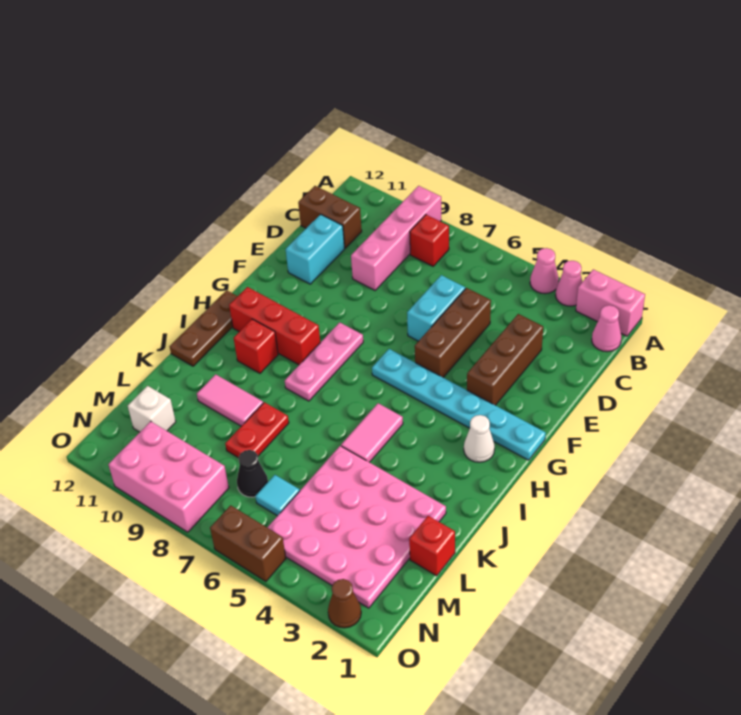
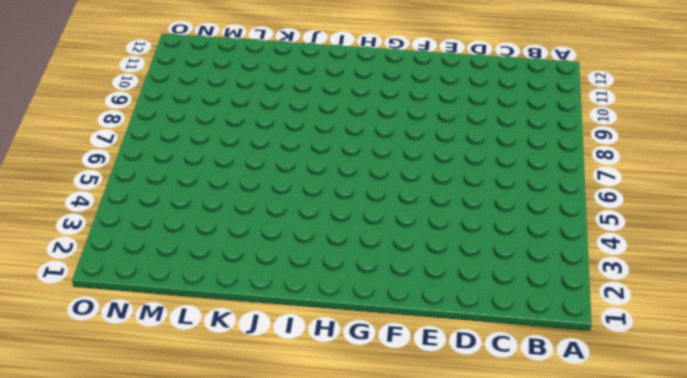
none -> pink brick A1:A2 level 1
none -> pink cone A3 level 1
none -> pink cone A4 level 1

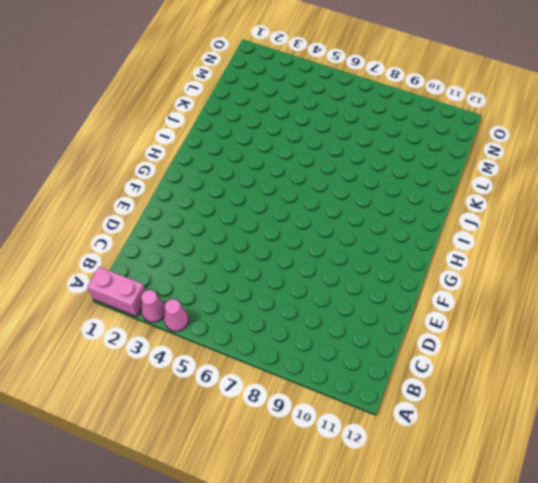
none -> pink brick A9:D9 level 1
none -> pink cone B1 level 1
none -> red brick B8 level 1

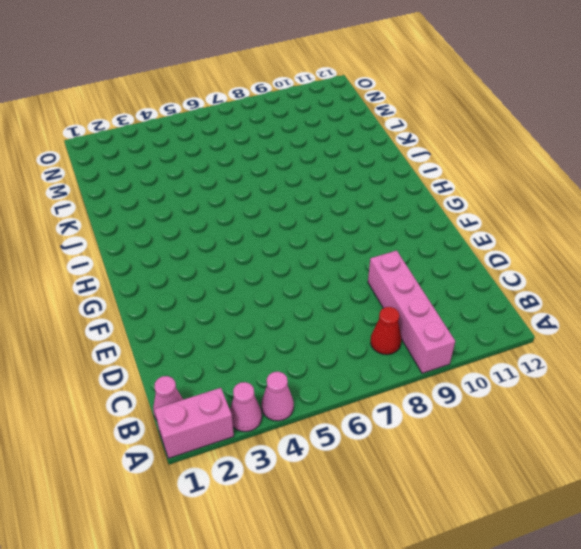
red cone B8 level 1 -> red brick B8 level 1
none -> brown brick C11:C12 level 1
none -> brown brick D3:F3 level 1
none -> brown brick D5:F5 level 1

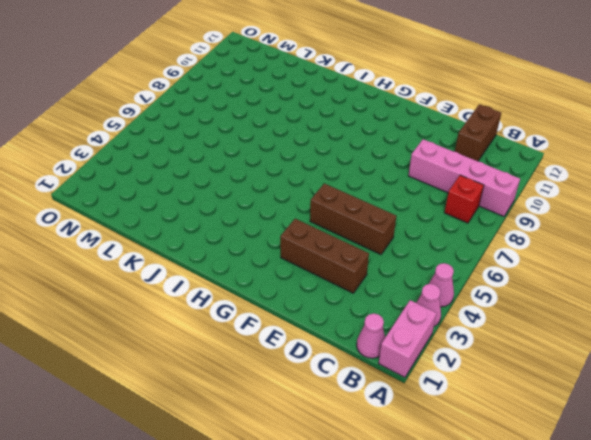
none -> cyan brick D6:E6 level 1
none -> cyan brick D11:E11 level 1
none -> cyan plate G1:G6 level 1

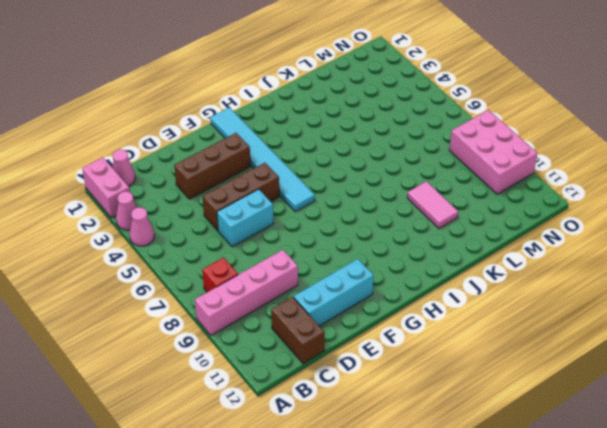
cyan brick D11:F11 level 1 -> cyan brick D11:E11 level 1
cyan tile G1:G6 level 1 -> cyan plate G1:G6 level 1
none -> pink plate G8:I8 level 1
none -> white cone H2 level 1
none -> red brick H9:H11 level 1

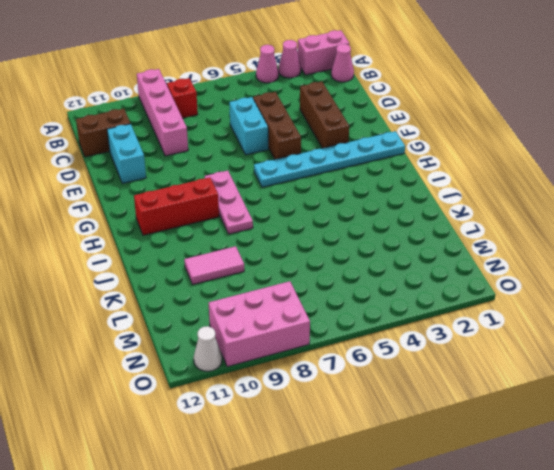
white cone O11 level 1 -> white cone H2 level 1
none -> brown plate H12:J12 level 1
none -> pink tile I5:J5 level 1
none -> red brick I10 level 1

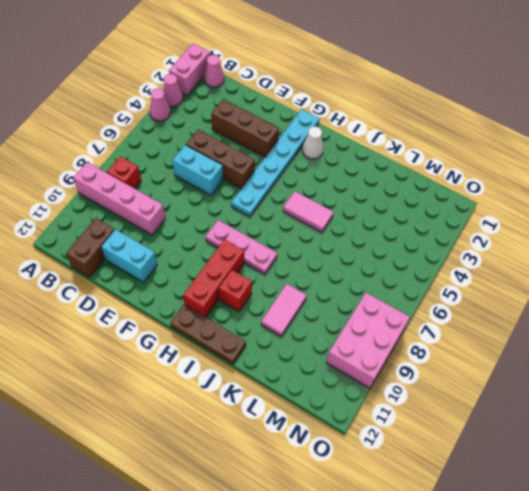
none -> pink plate K2:N5 level 1
none -> red plate K8:L8 level 1
none -> red brick L1 level 1

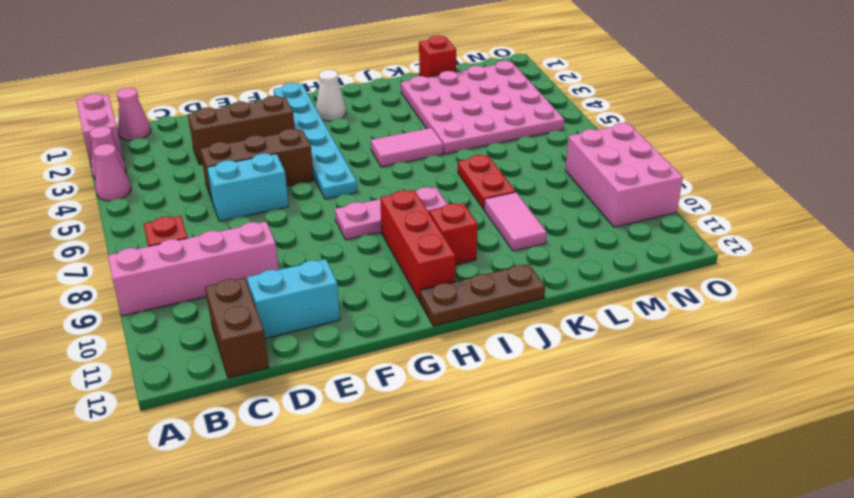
red plate K7:K8 level 1 -> red plate K8:L8 level 1
none -> cyan tile M6 level 1
none -> black cone M7 level 1
none -> white brick M11 level 1

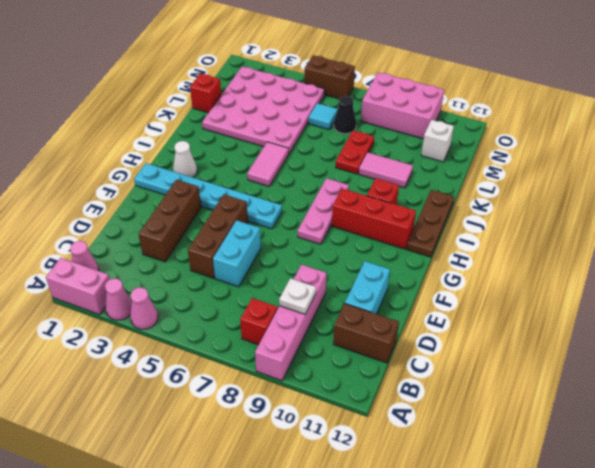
white plate C9 level 2 -> none
none -> brown cone O2 level 1

